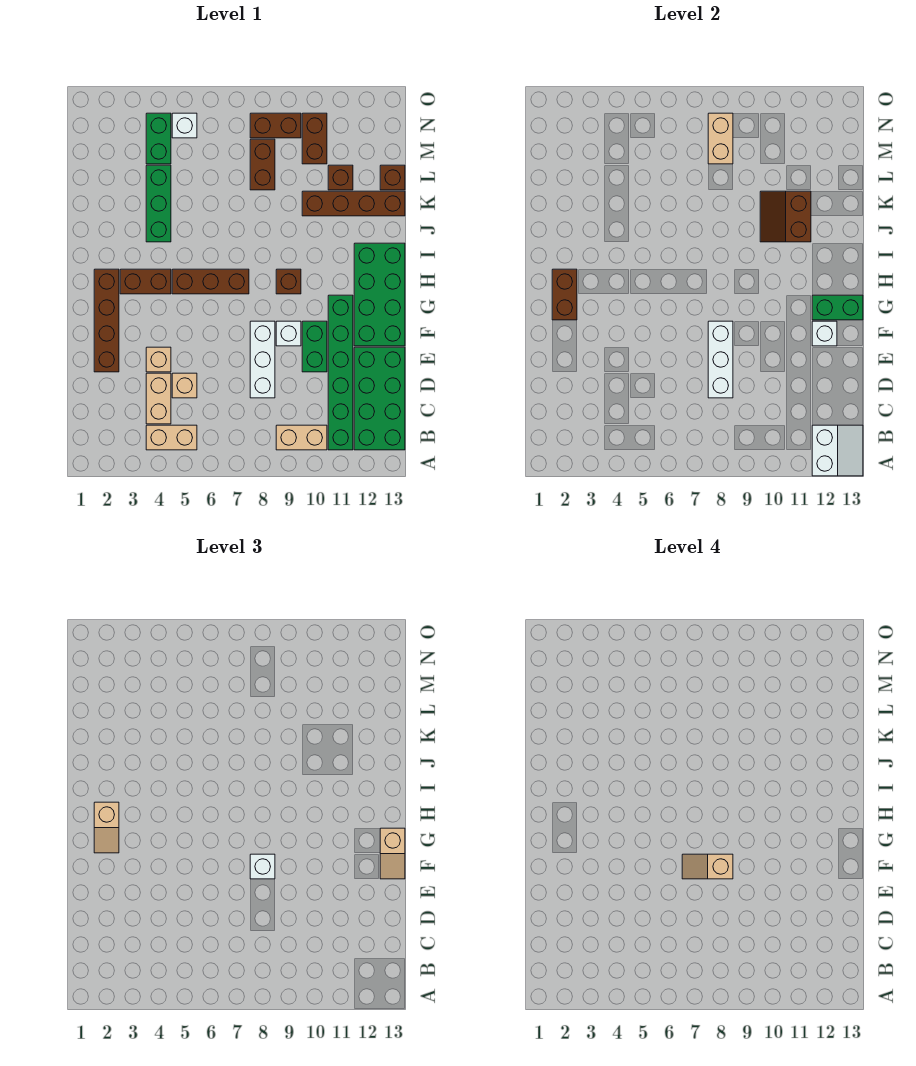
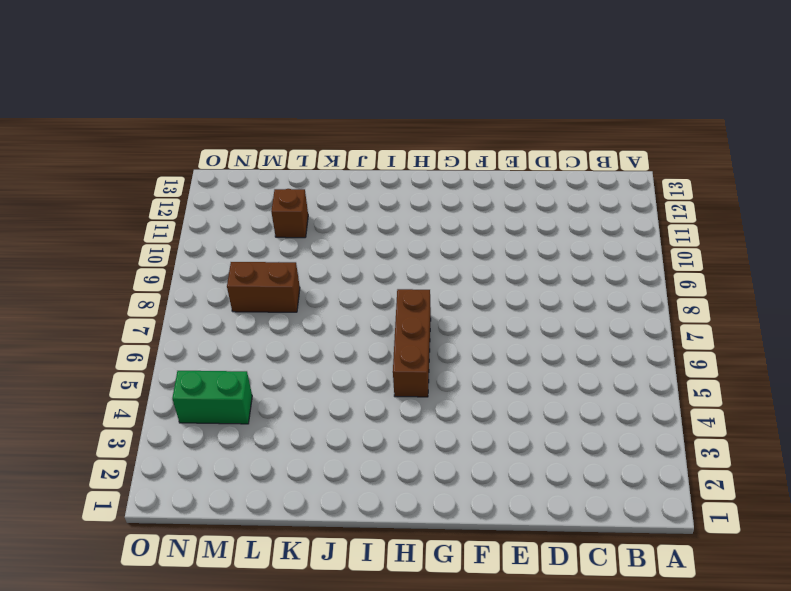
none -> tan brick B4:B5 level 1
none -> tan brick B9:B10 level 1
none -> green brick B11:G11 level 1
none -> green brick B12:E13 level 1

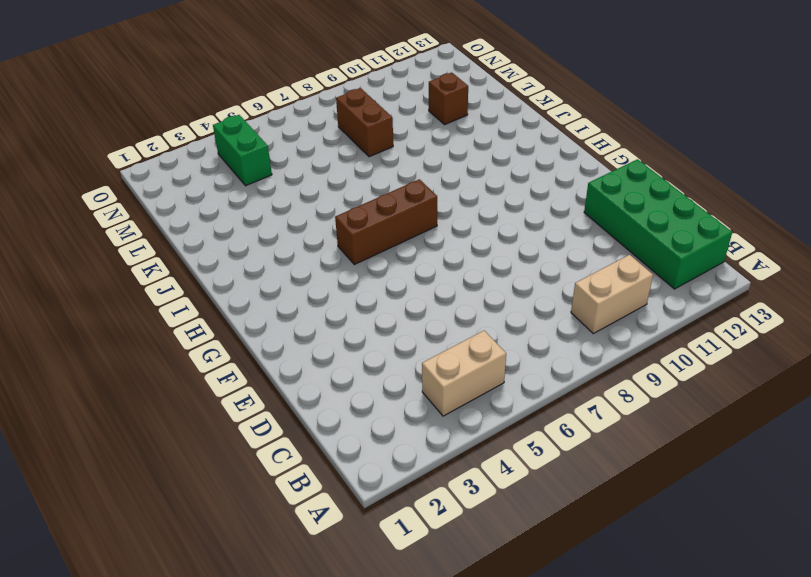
none -> green brick B11:G11 level 1
none -> tan brick C4:D4 level 1
none -> tan brick D5 level 1
none -> white brick D8:F8 level 1

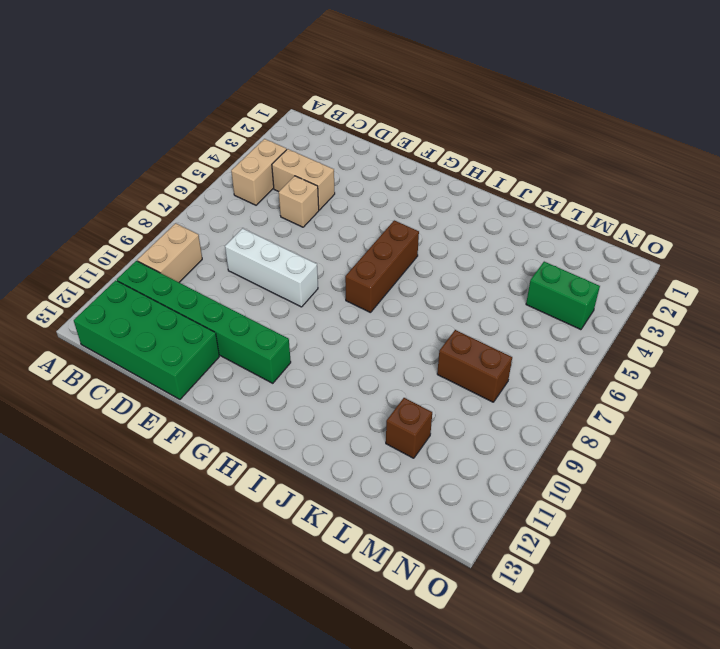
none -> brown brick E2:H2 level 1
none -> tan brick E4 level 1
none -> green brick E10:F10 level 1
none -> white brick F9 level 1

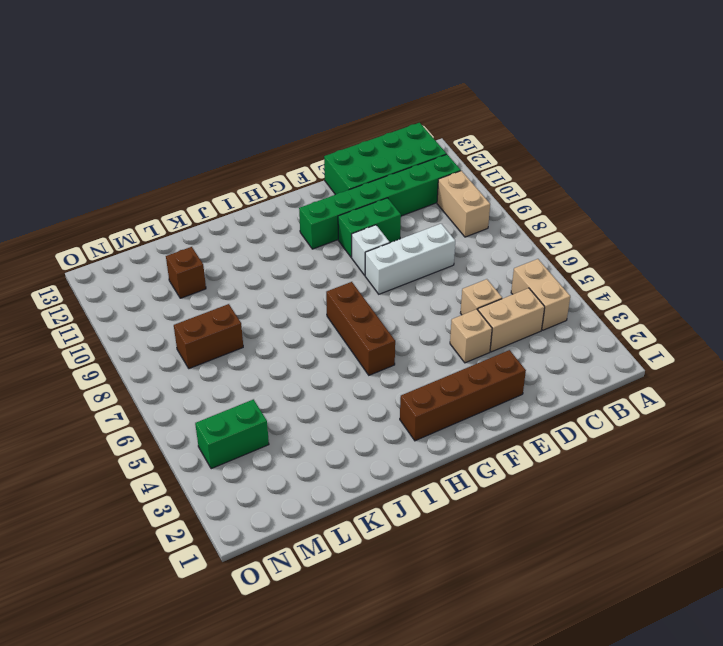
none -> green brick F12:I13 level 1
none -> brown brick H3:H4 level 1
none -> brown brick H9 level 1
none -> green brick J4:L4 level 1

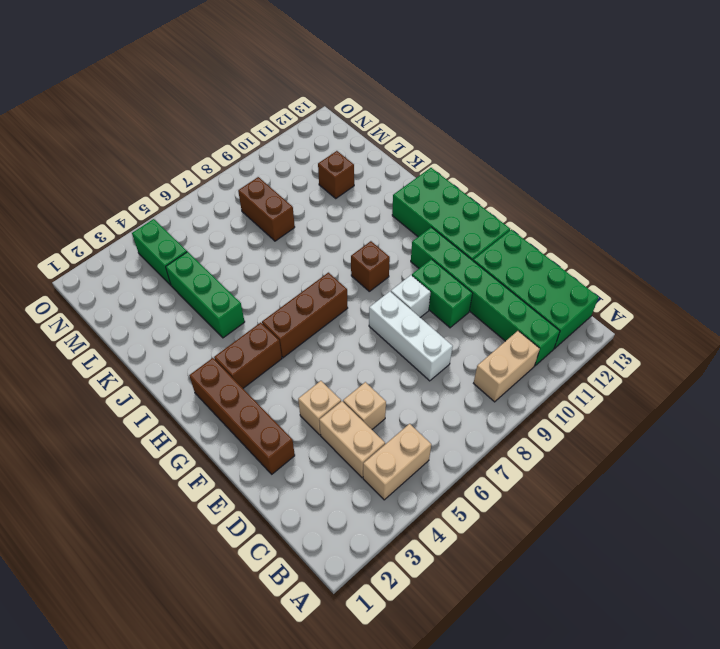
none -> brown brick K10:K13 level 1
none -> brown brick L13 level 1
none -> brown brick M10:N10 level 1
none -> white brick N5 level 1

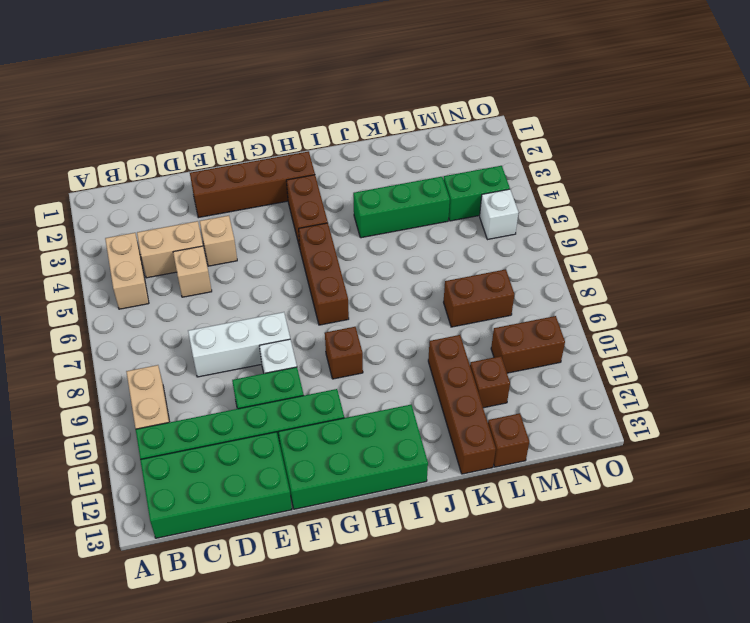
none -> brown brick N8:N9 level 1
none -> white slope A12:B13 level 2 top 12
none -> white brick D8:F8 level 2
none -> white brick F12 level 2

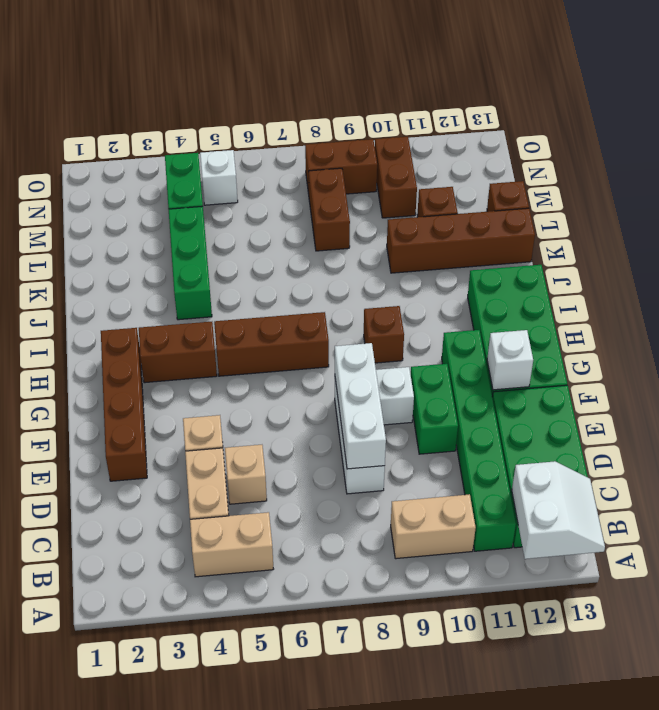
none -> brown brick G2:H2 level 2
none -> green brick G12:G13 level 2
none -> brown slope J10:K11 level 2 top 11
none -> tan brick M8:N8 level 2

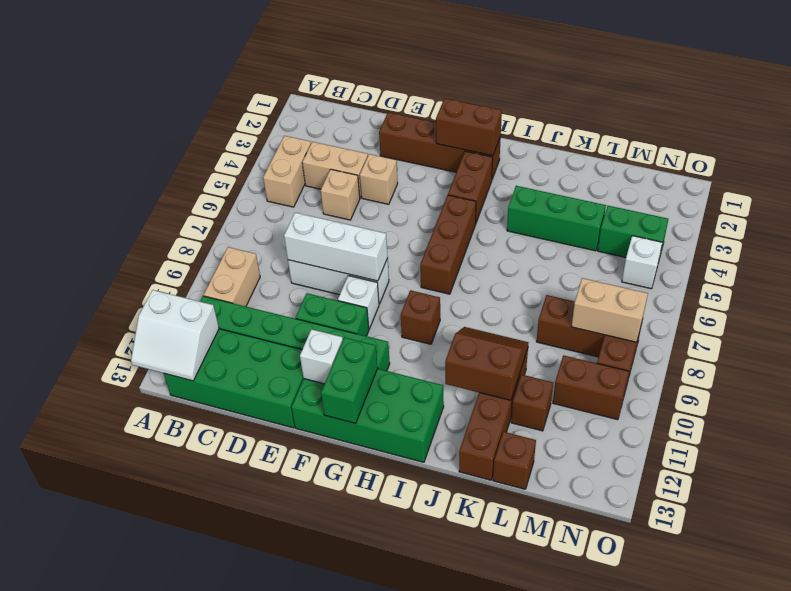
none -> white brick F8 level 3
none -> tan slope F13:G13 level 3 top G
none -> tan slope G2:H2 level 3 top H
none -> tan slope F7:F8 level 4 top 8

